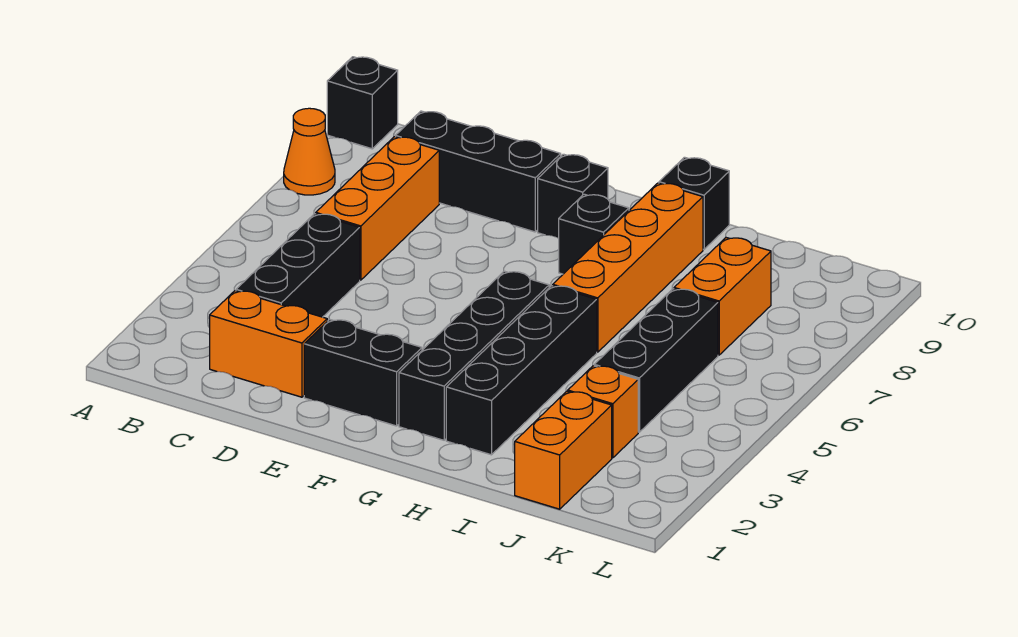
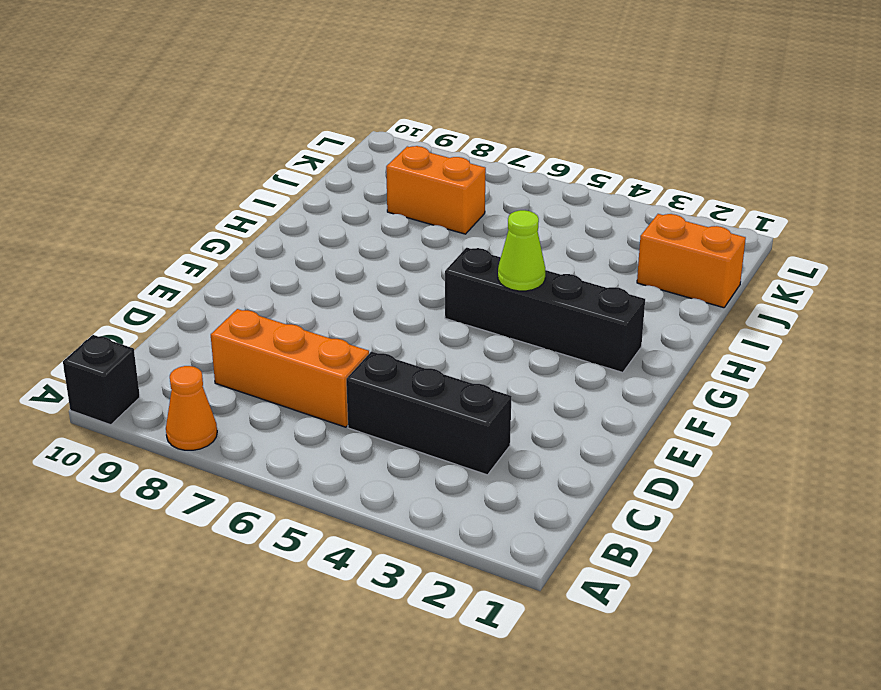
lime cone G4 level 2 -> none
none -> orange brick C2:D2 level 1
none -> black brick C9:E9 level 1
none -> black brick E2:F2 level 1

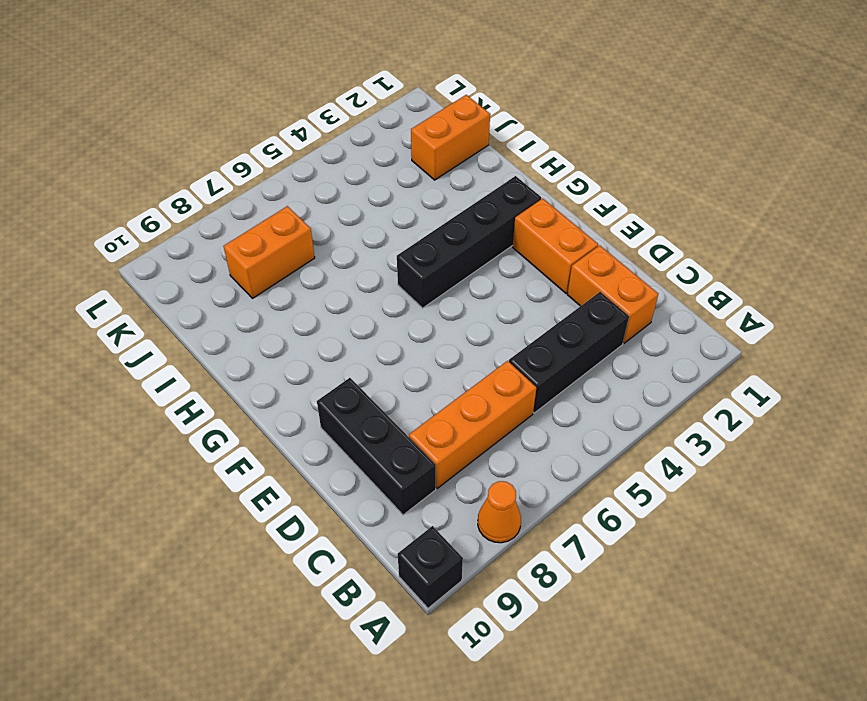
orange brick E2:F2 level 1 -> black brick E2:F2 level 1
none -> black brick F9 level 1
none -> black brick G8 level 1
none -> black brick H2:H5 level 1

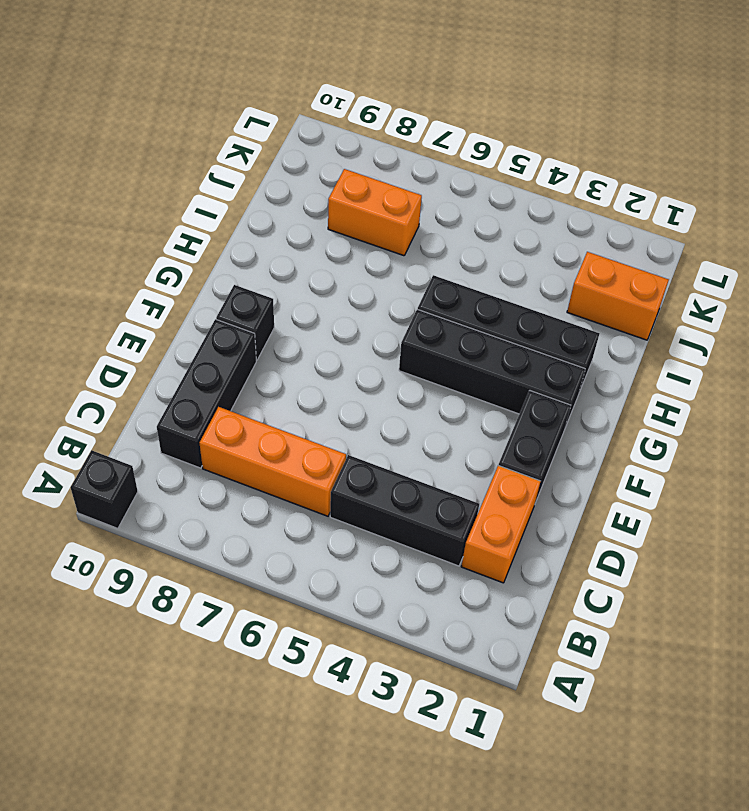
none -> orange cone A8 level 1
none -> black brick G8 level 1
none -> orange brick H6:H9 level 1

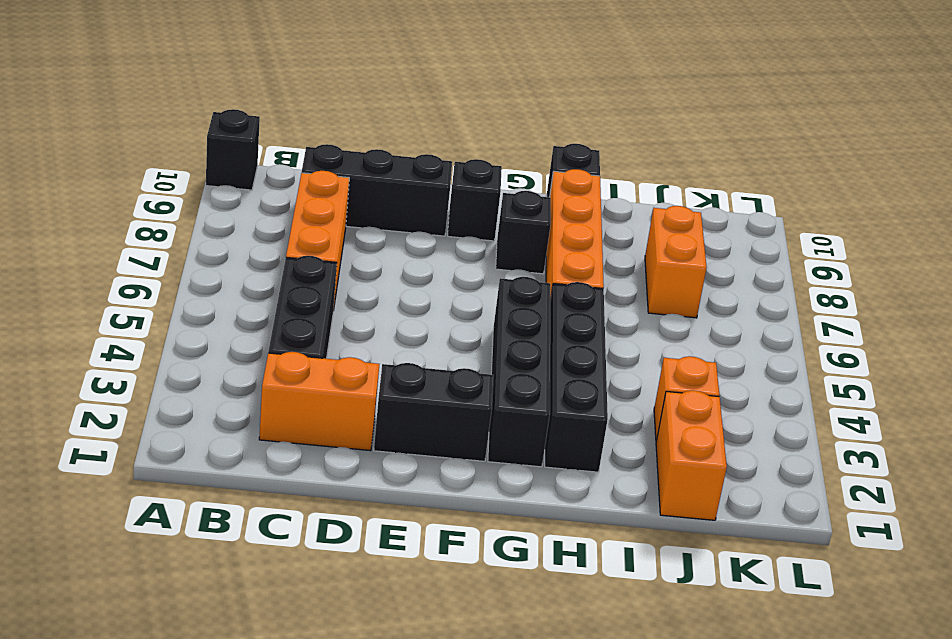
none -> orange cone A8 level 1
none -> black brick J4:J6 level 1

